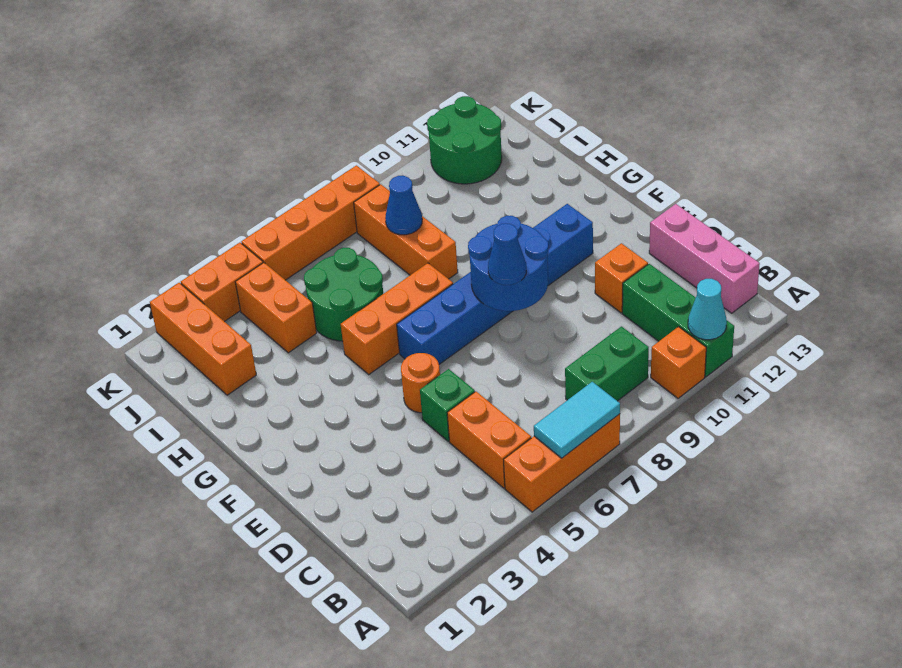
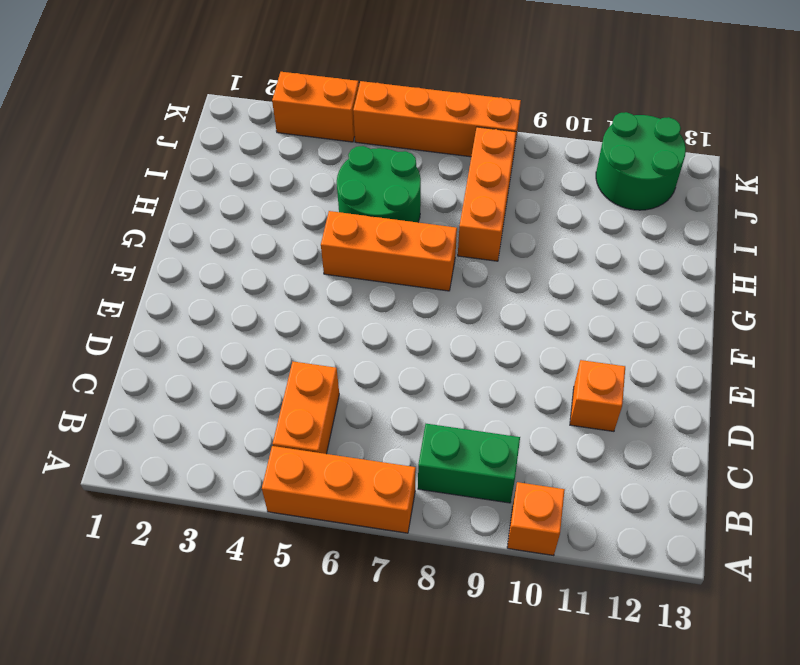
none -> green brick A11:C11 level 1
none -> pink brick B13:D13 level 1
none -> green brick D5 level 1

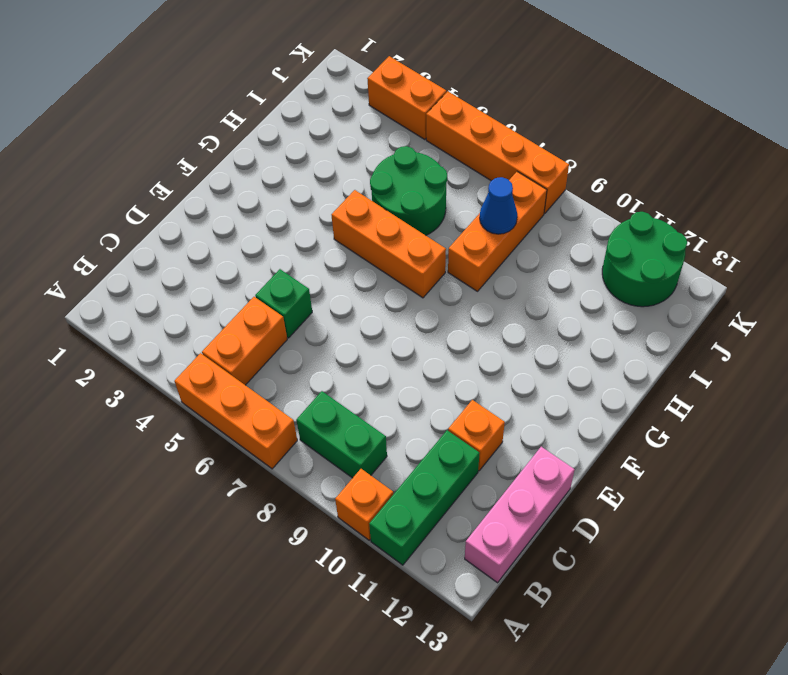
none -> orange round brick E5 level 1
none -> blue brick F6:F11 level 1
none -> orange brick I2:K2 level 1

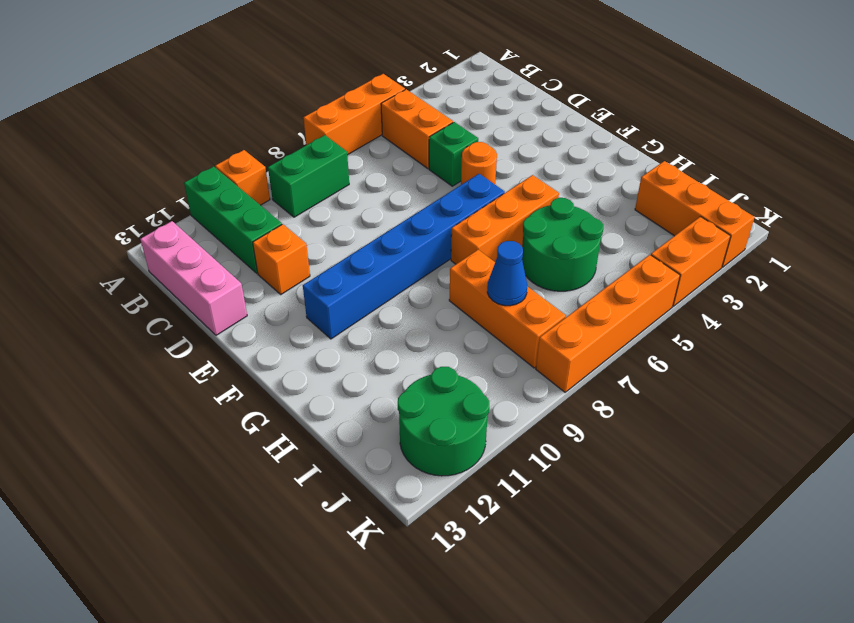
none -> orange brick I4:J4 level 1
none -> cyan tile A6:A7 level 2
none -> cyan cone A11 level 2

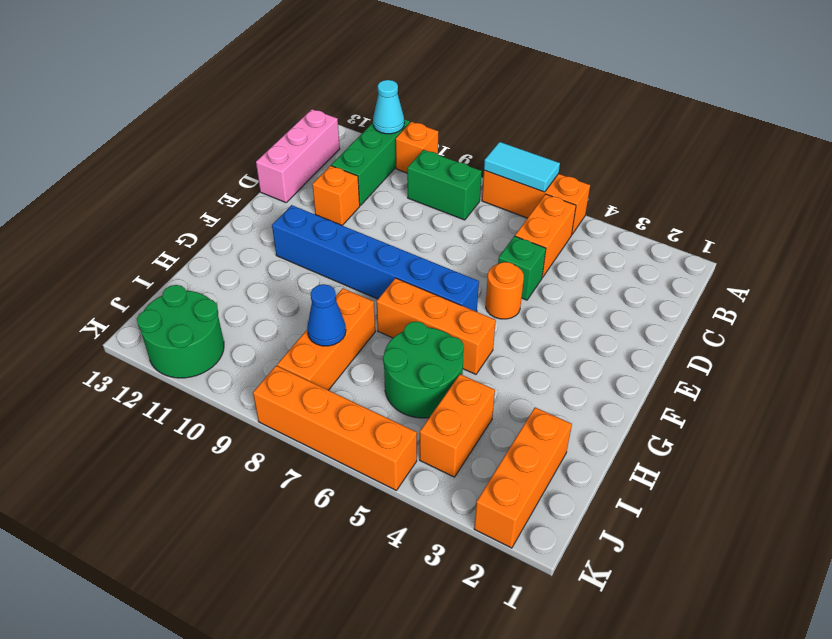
none -> orange brick K3:K4 level 1
none -> blue round brick E8:F9 level 2
none -> blue cone E8 level 3

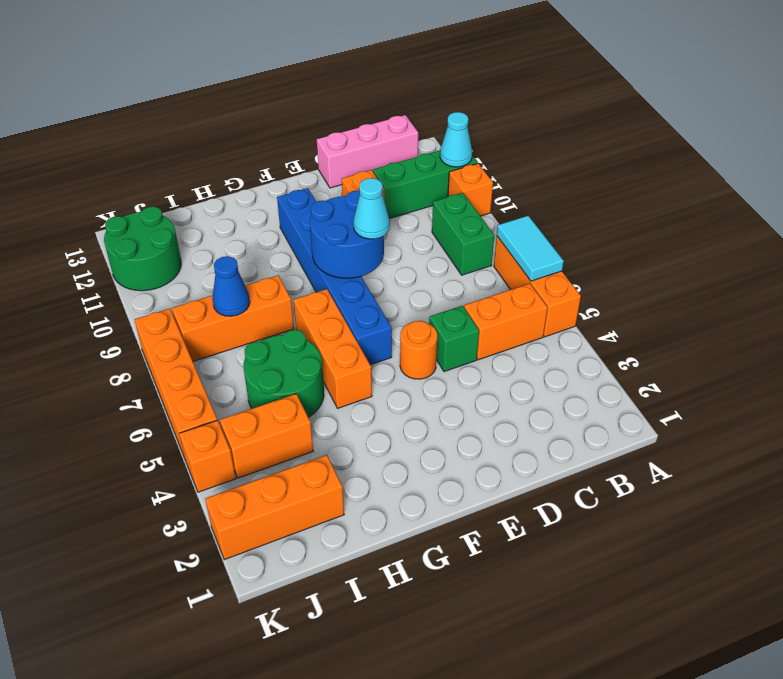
cyan cone E8 level 3 -> blue cone E8 level 3
orange brick K4 level 1 -> orange brick K3:K4 level 1

